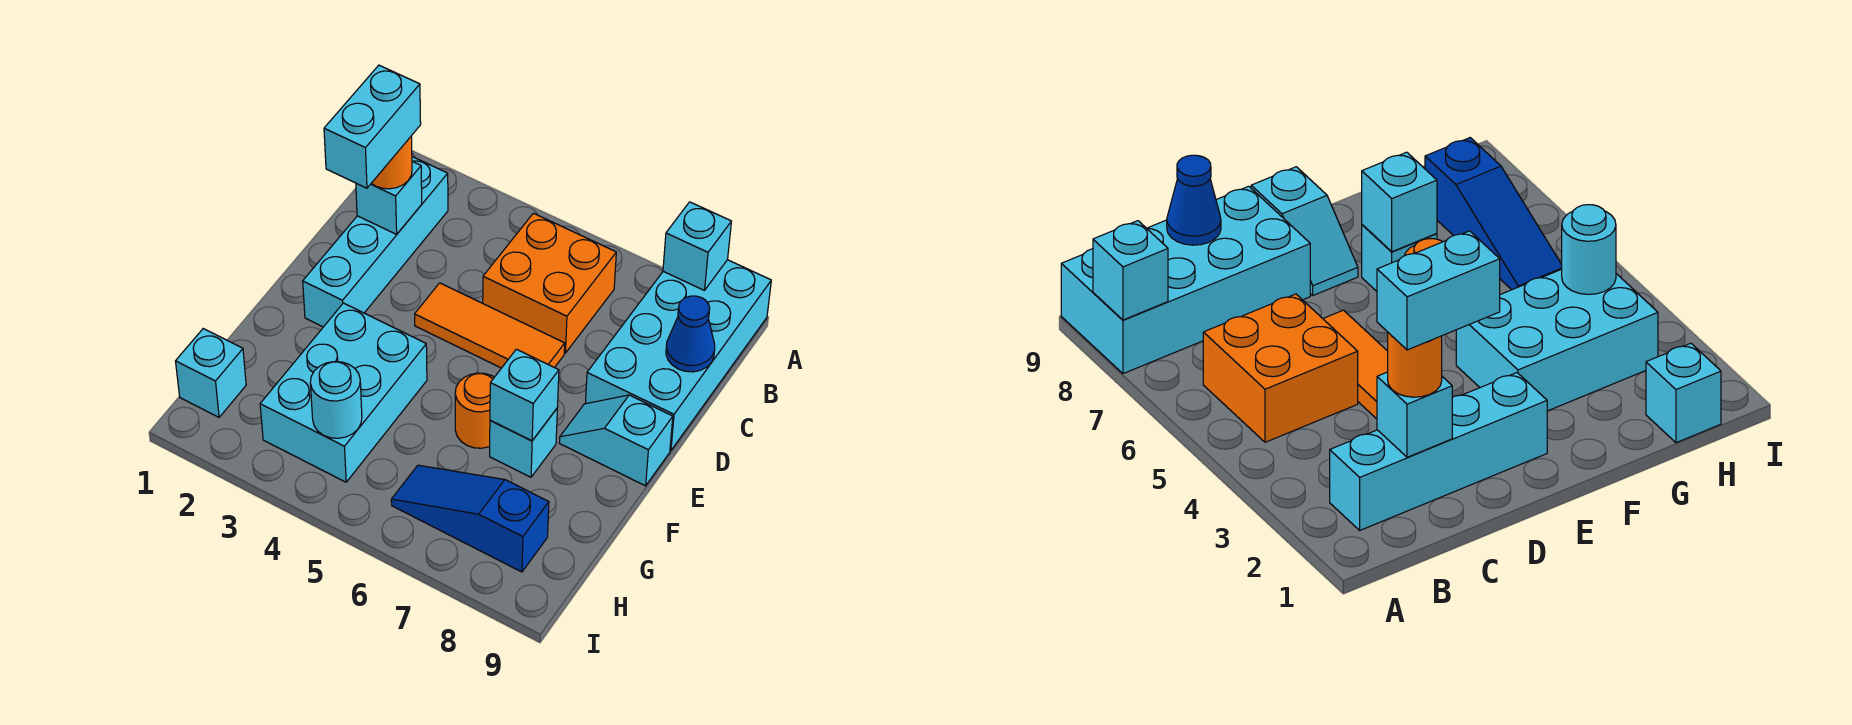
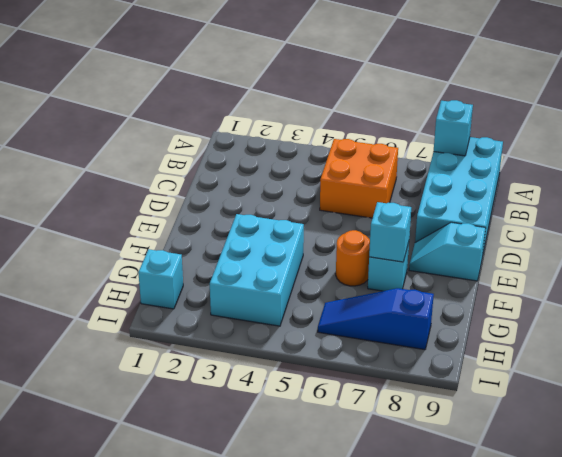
none -> cyan brick B2:E2 level 1
none -> orange tile D4:D6 level 1
none -> cyan brick C2 level 2

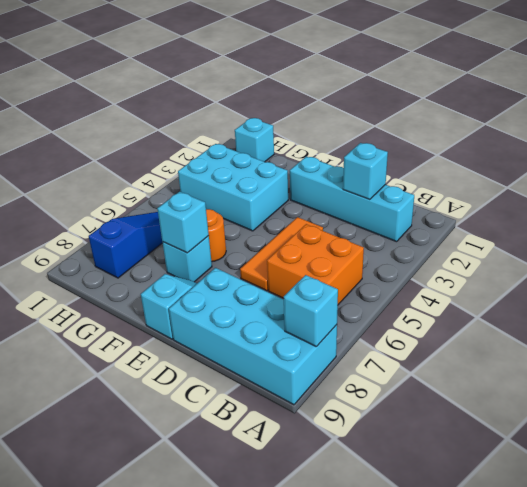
none -> blue cone C9 level 2
none -> cyan round brick H4 level 2
none -> orange round brick C2 level 3

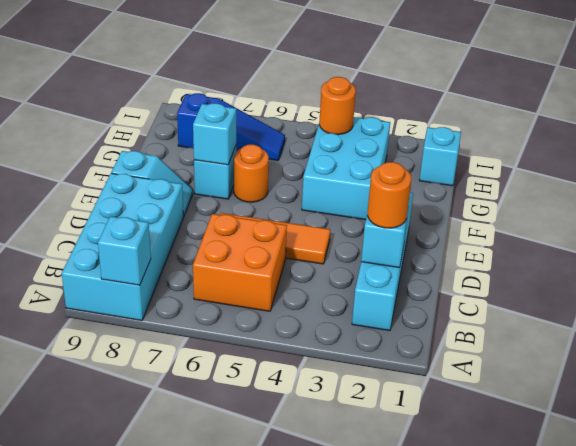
orange round brick H4 level 2 -> cyan round brick H4 level 2
none -> blue cone C9 level 2
none -> cyan brick C2:D2 level 4

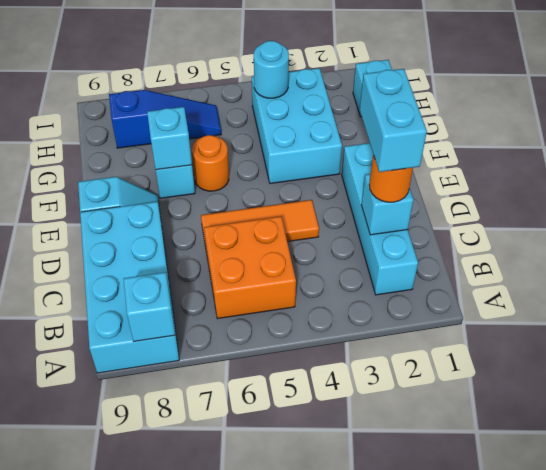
none -> blue cone C9 level 2

